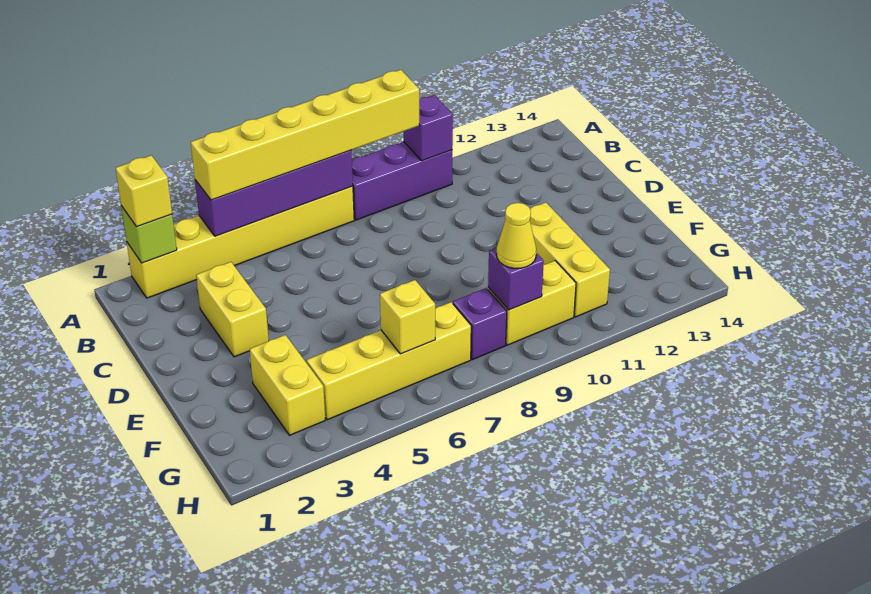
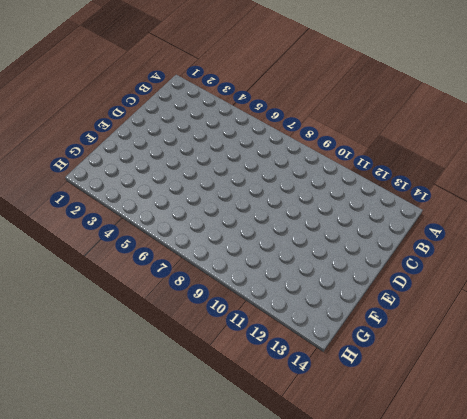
none -> yellow brick A2:A7 level 1
none -> purple brick A8:A10 level 1
none -> yellow brick C3:D3 level 1

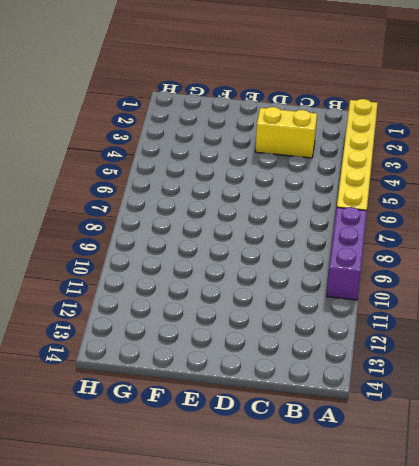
none -> yellow brick E11:G11 level 1
none -> yellow brick F3:G3 level 1
none -> yellow brick G4:G7 level 1

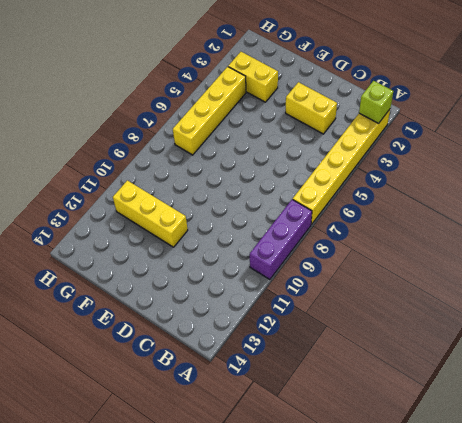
none -> purple brick G8 level 1
none -> yellow brick G9:G10 level 1
none -> purple brick A4:A7 level 2

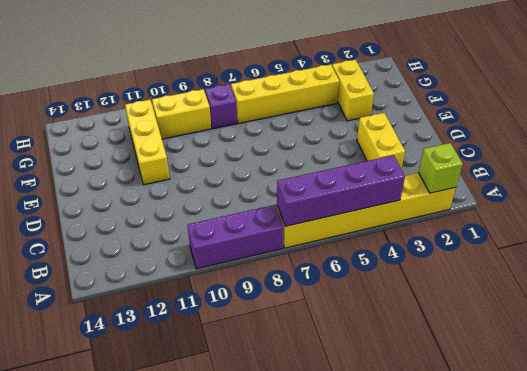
none -> purple brick A10 level 2
none -> yellow brick G6 level 2
none -> purple brick G9 level 2

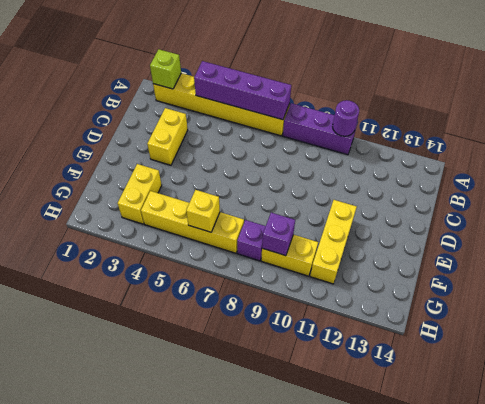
purple round brick A10 level 2 -> purple brick A10 level 2
none -> yellow brick A2 level 3
none -> yellow brick A4:A9 level 3
none -> yellow cone G9 level 3

